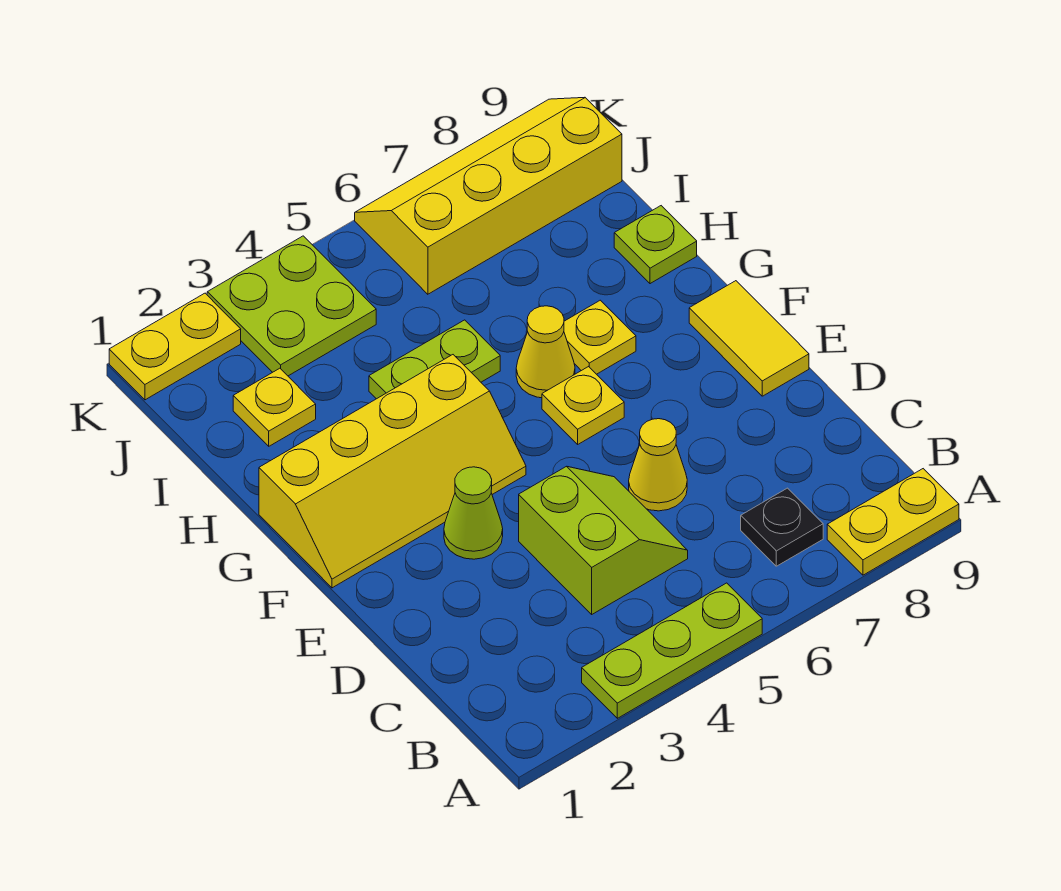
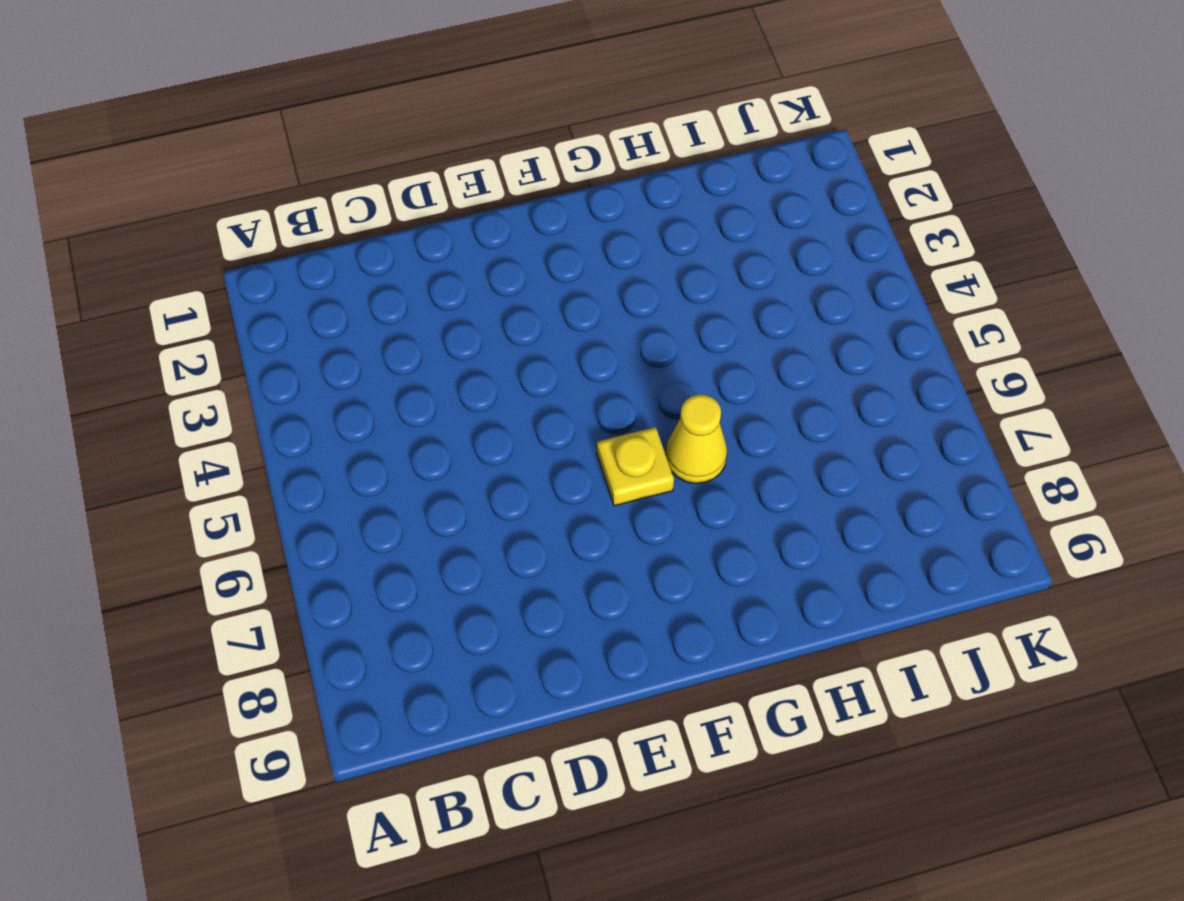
none -> lime plate A3:A5 level 1
none -> yellow plate A8:A9 level 1
none -> black plate B7 level 1

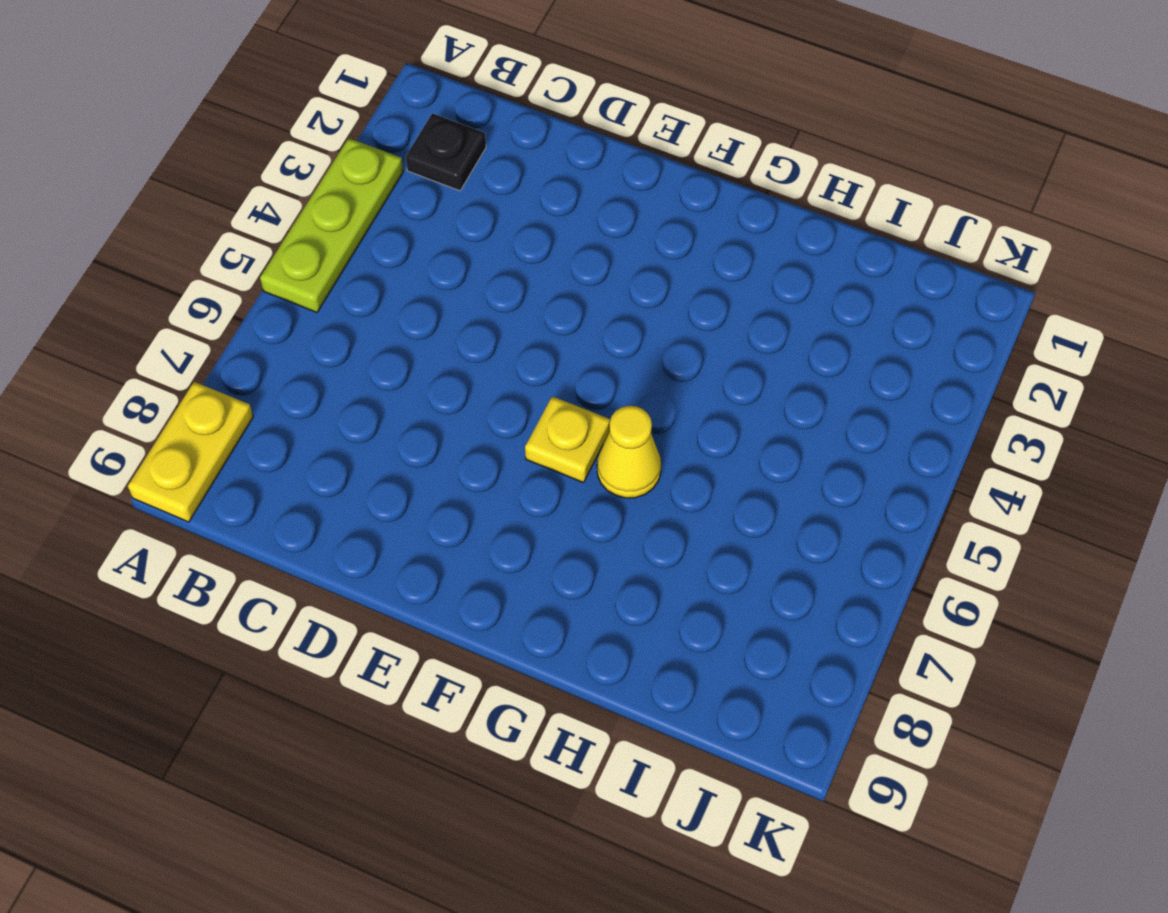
black plate B2 level 1 -> black plate B7 level 1
none -> lime slope C4:D5 level 1 top 4
none -> yellow cone D6 level 1
none -> lime cone E3 level 1

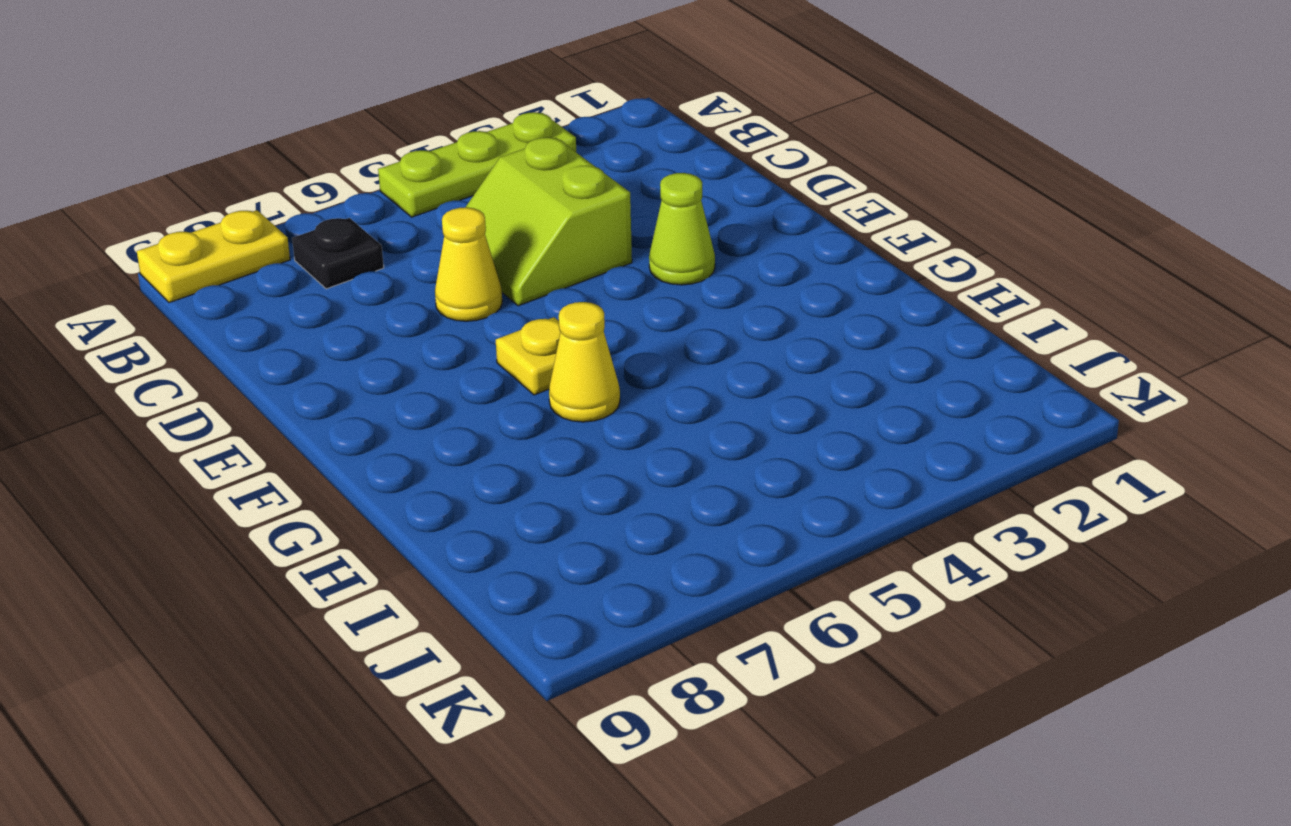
none -> yellow tile E9:F9 level 1
none -> yellow slope F1:G4 level 1 top G
none -> yellow plate G7 level 1

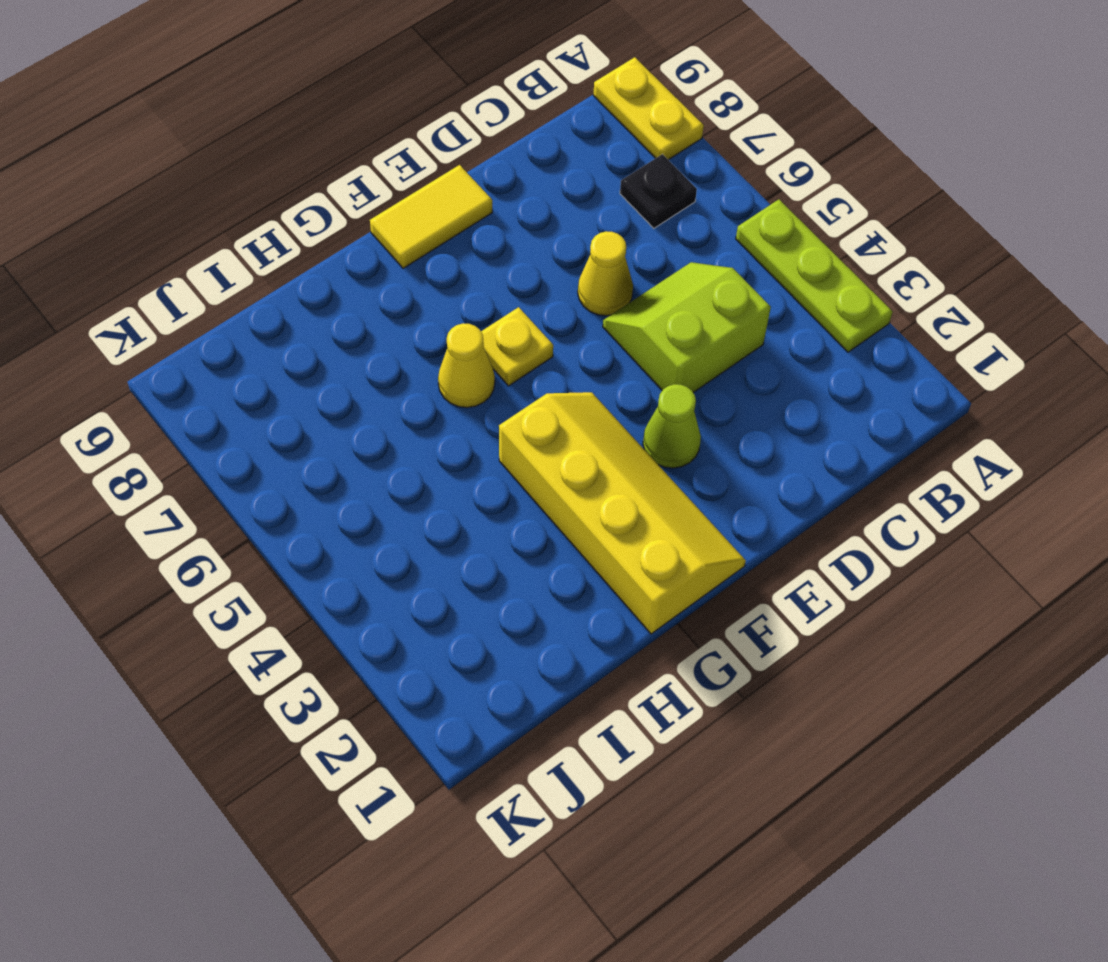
none -> yellow plate G7 level 1
none -> lime plate H4:H5 level 1
none -> lime plate H9 level 1

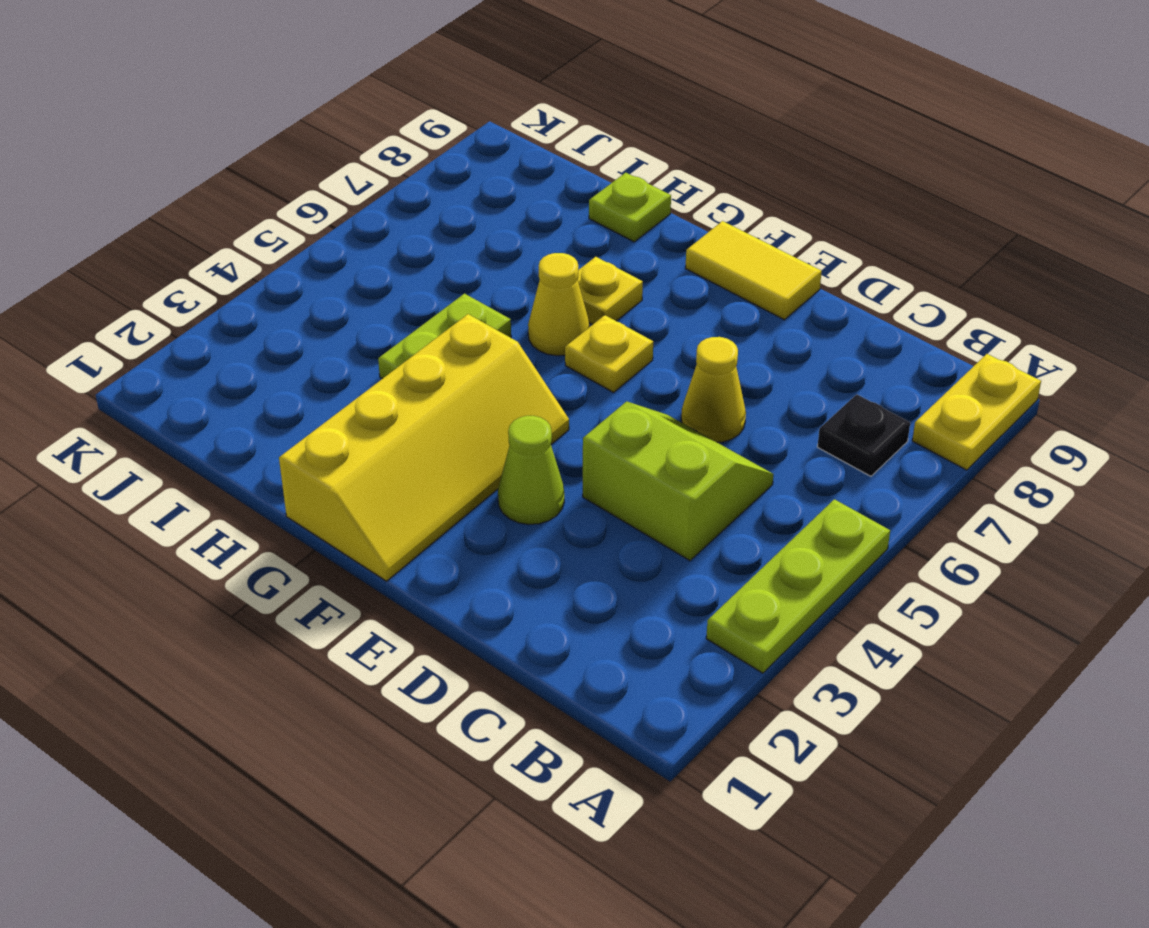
none -> yellow plate I2 level 1
none -> lime plate J3:K4 level 1
none -> yellow slope J6:K9 level 1 top J

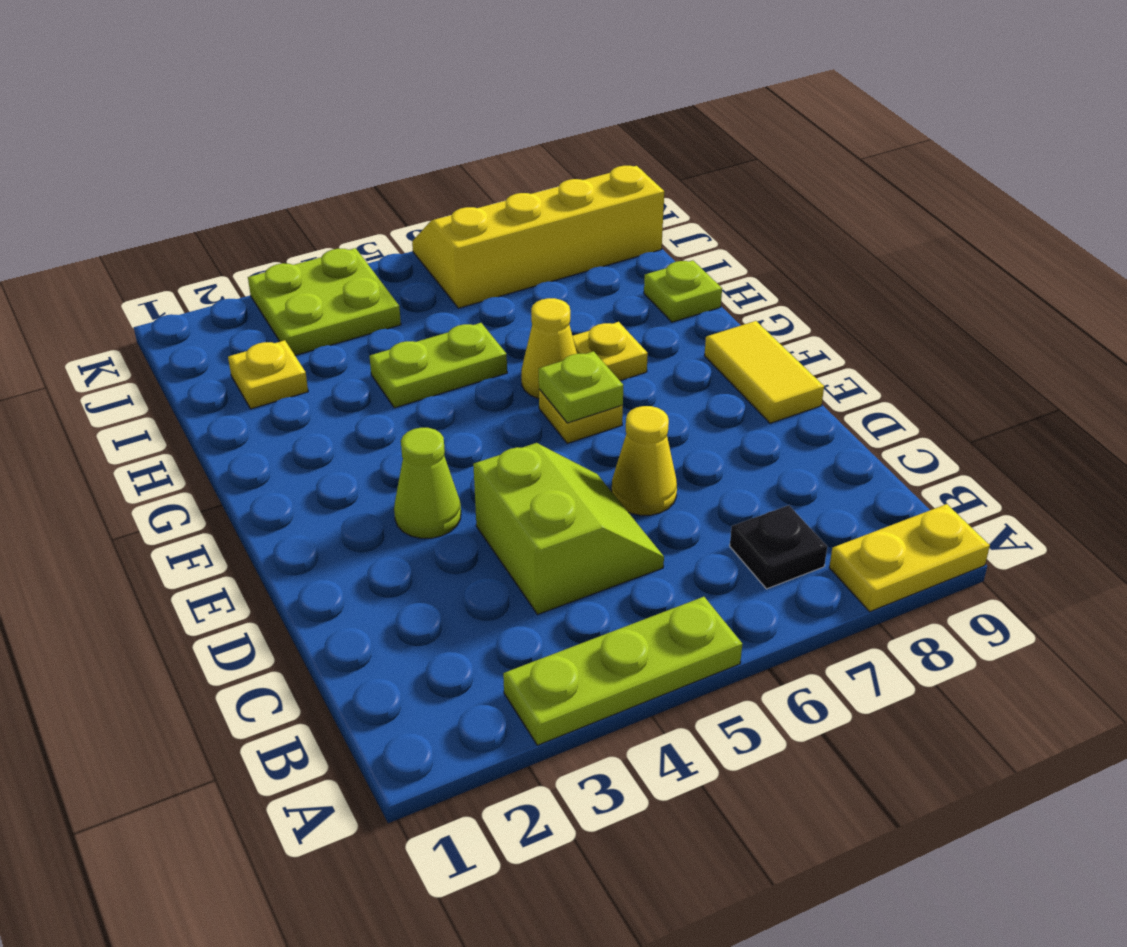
lime plate F6 level 2 -> none
none -> yellow slope F1:G4 level 1 top G
none -> yellow plate K1:K2 level 1

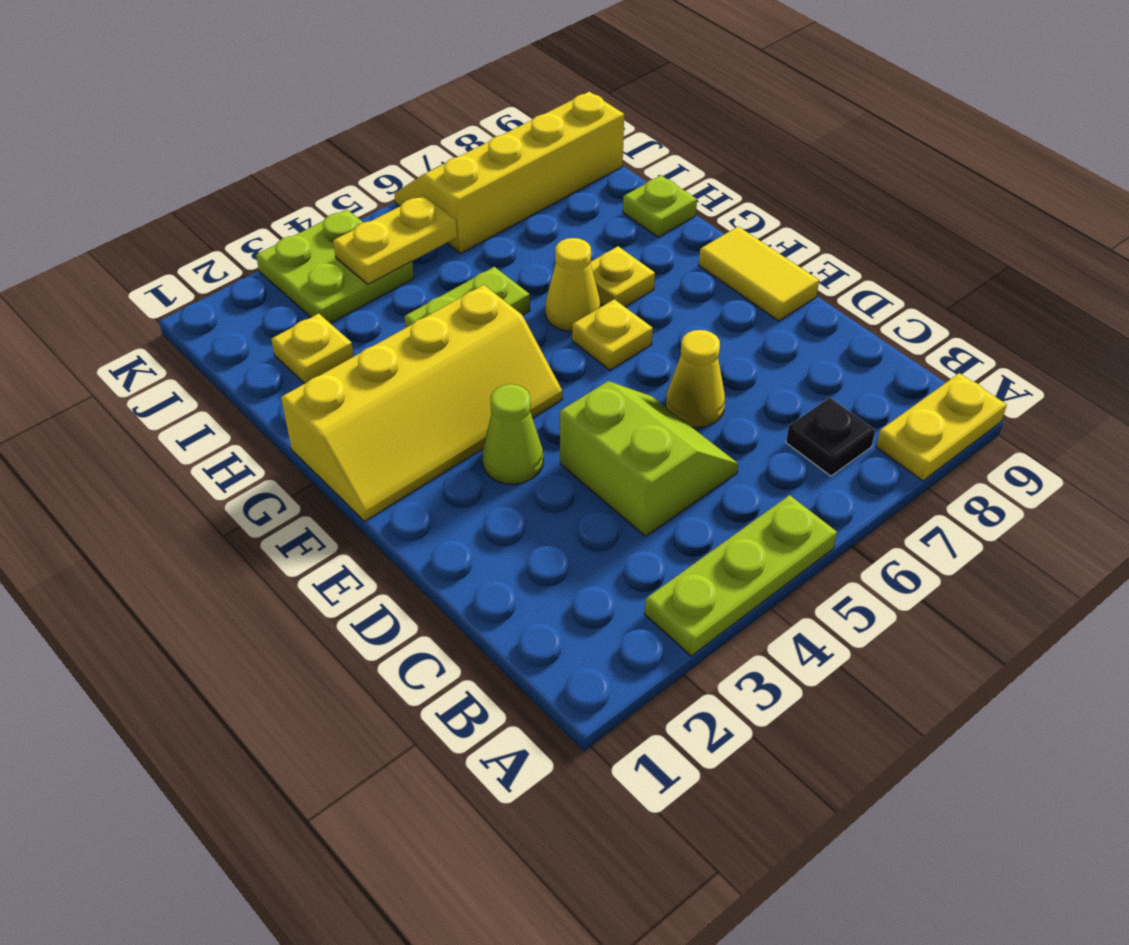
yellow plate J4:J5 level 2 -> yellow plate K1:K2 level 1

